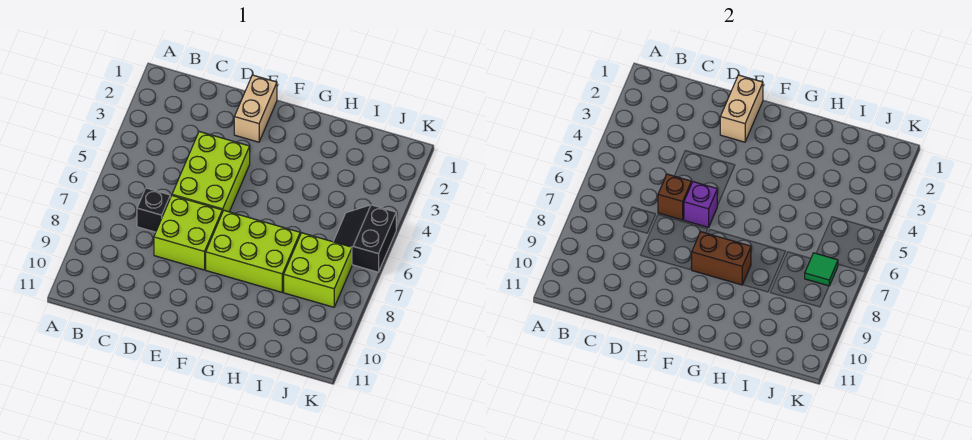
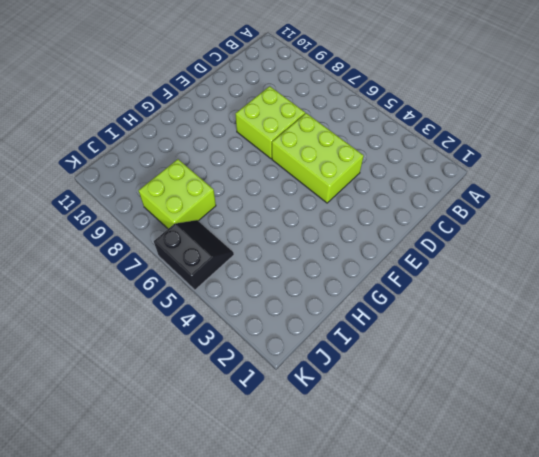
none -> black brick C7 level 1
none -> tan brick E1:E2 level 1
none -> lime brick F7:H8 level 1

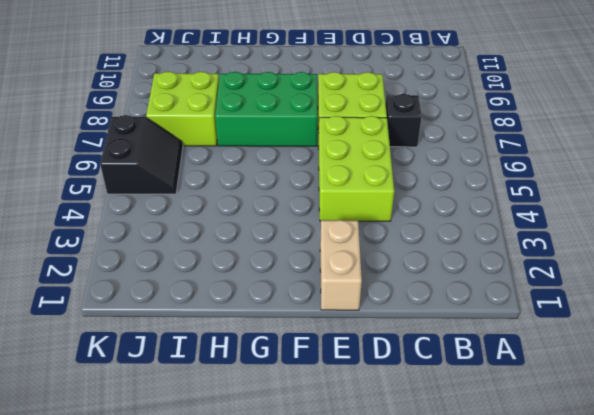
green brick F7:H8 level 1 -> lime brick F7:H8 level 1
none -> brown brick D6 level 2
none -> tan brick E1:E2 level 2
none -> purple brick E6 level 2

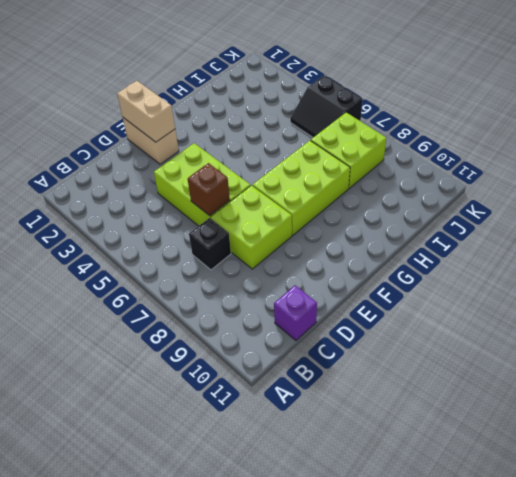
purple brick C11 level 1 -> purple brick E6 level 2
none -> brown brick F8:G8 level 2
none -> green tile J7 level 2

